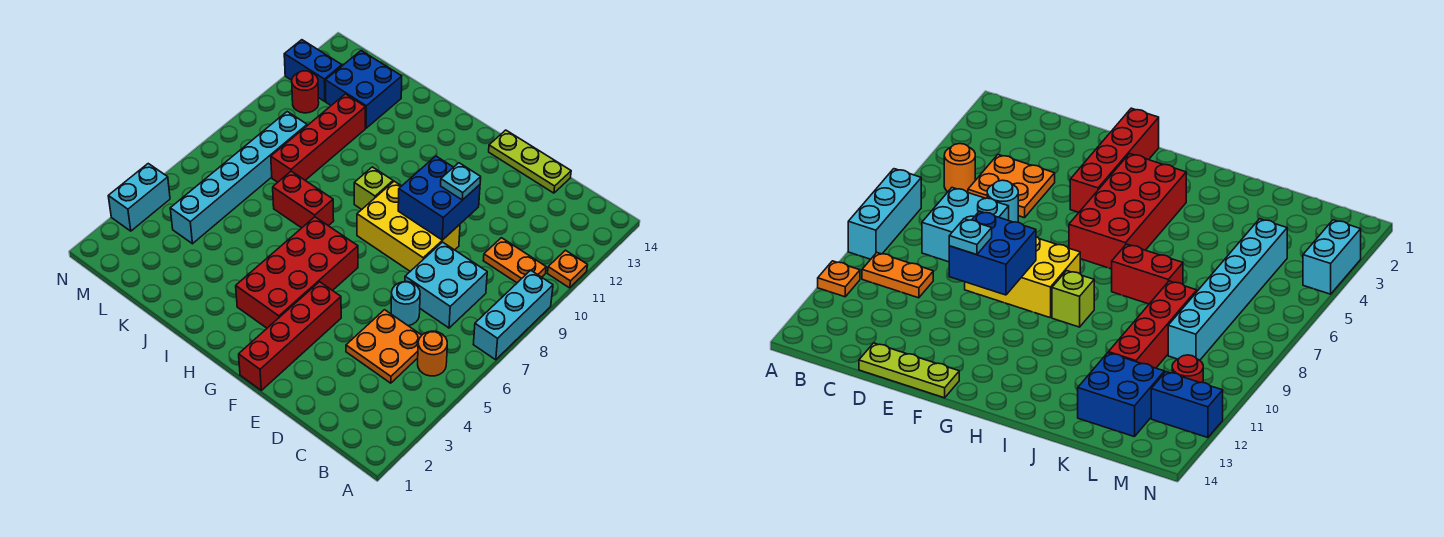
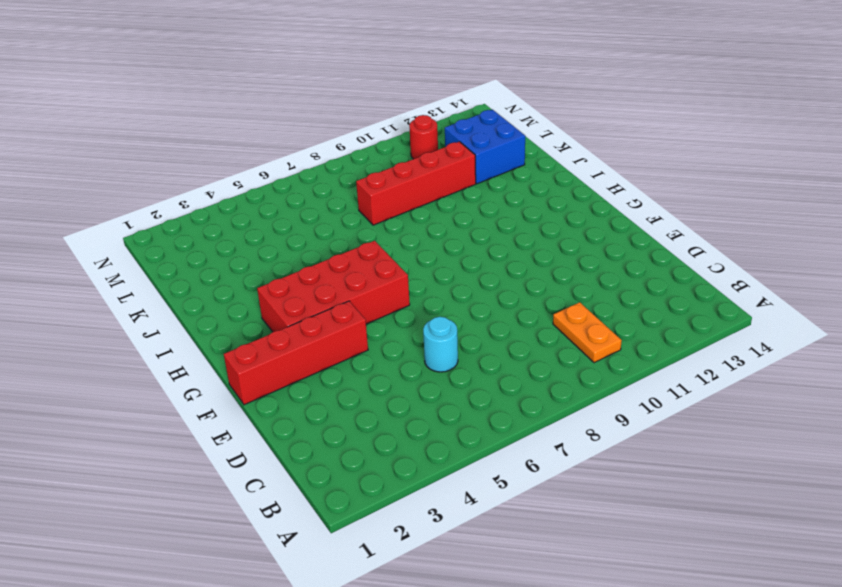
none -> cyan brick A7:A9 level 1
none -> orange plate A11 level 1
none -> orange round brick B5 level 1

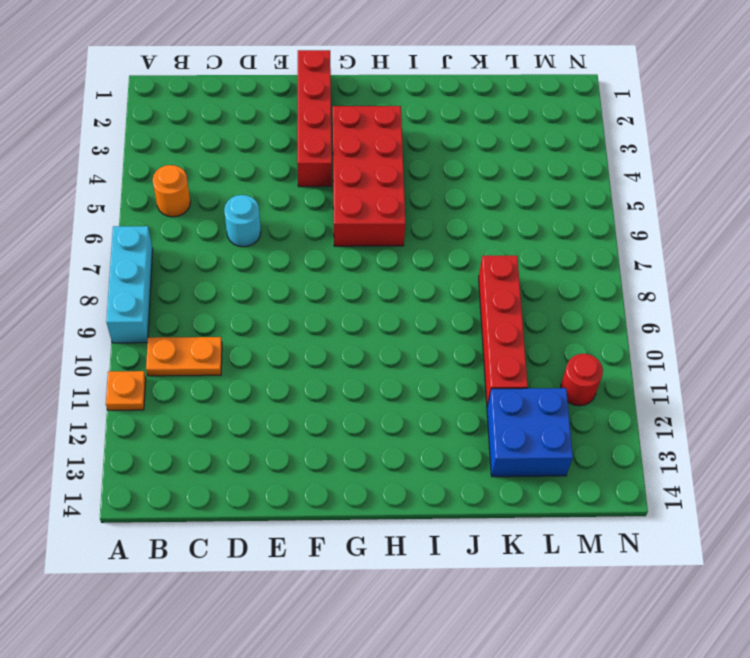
none -> orange plate C4:D5 level 1
none -> cyan brick C7:D8 level 1
none -> lime plate D14:F14 level 1

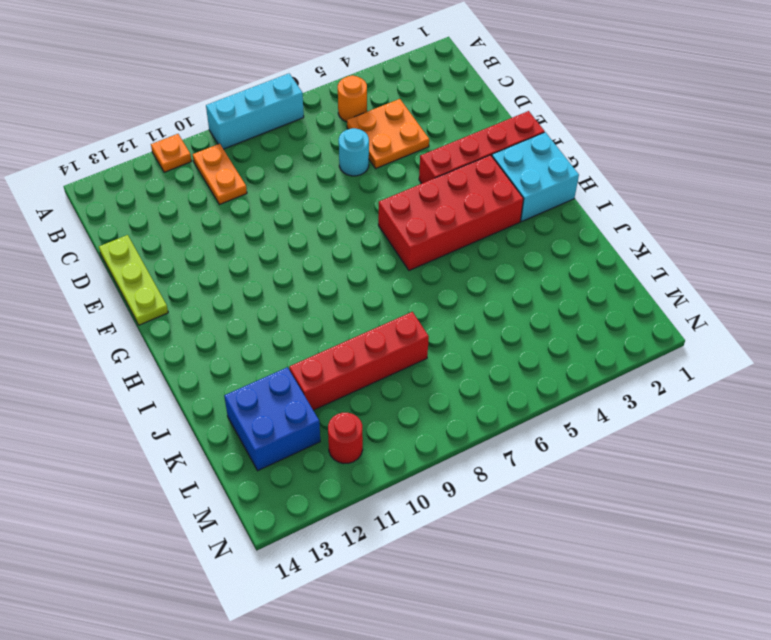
cyan brick G1:H2 level 1 -> cyan brick C7:D8 level 1
none -> yellow brick E8:G9 level 1
none -> lime brick H9 level 1
none -> red brick I7:J7 level 1

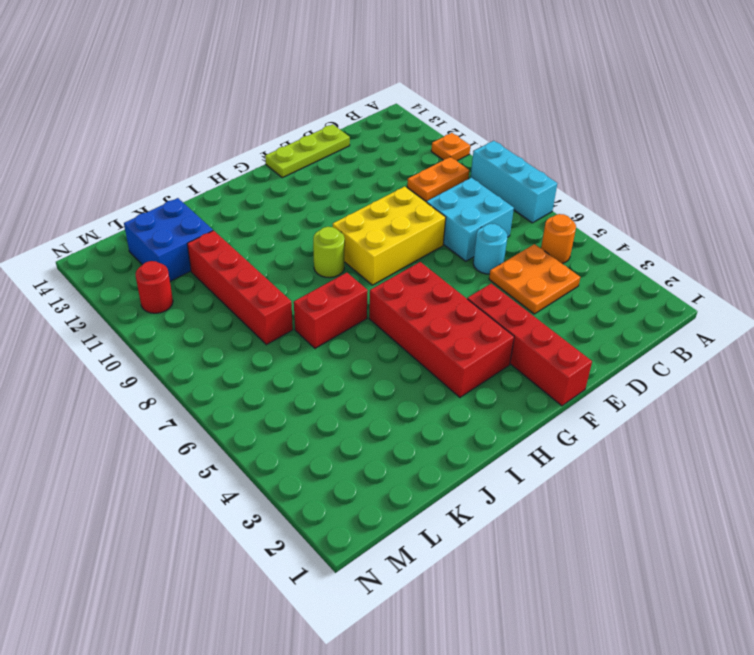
lime round brick H9 level 1 -> lime brick H9 level 1
none -> cyan brick L4:L9 level 1
none -> blue brick M12:N12 level 1
none -> cyan brick N3:N4 level 1

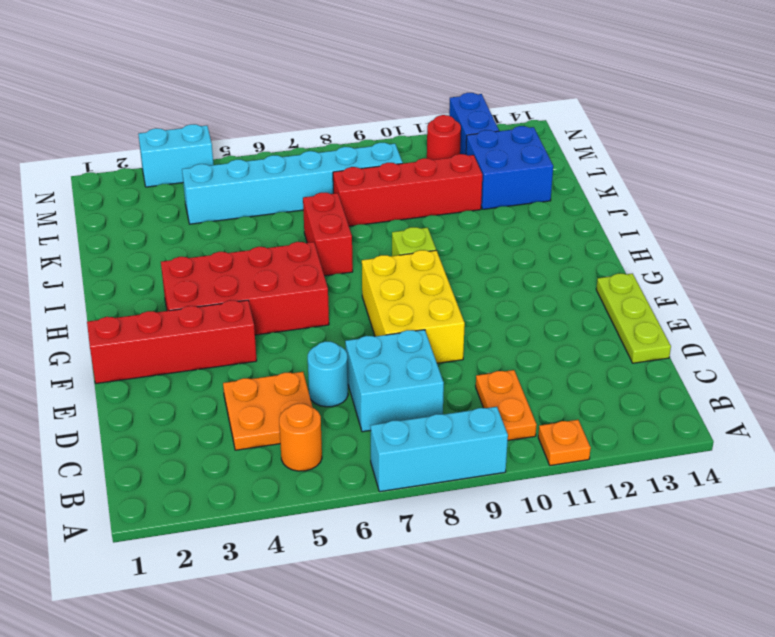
none -> blue brick E9:F10 level 2
none -> cyan plate E10 level 3

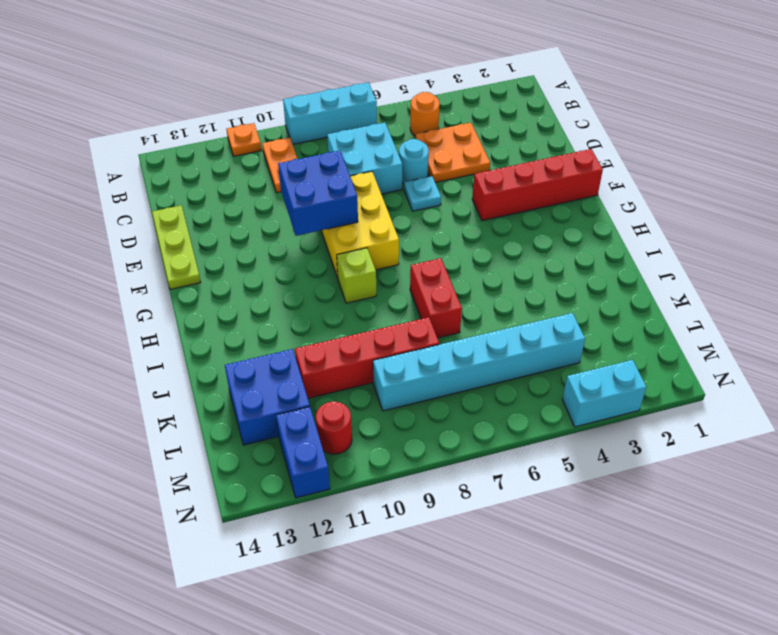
cyan plate E6 level 1 -> cyan plate E10 level 3
none -> red brick G3:H6 level 1

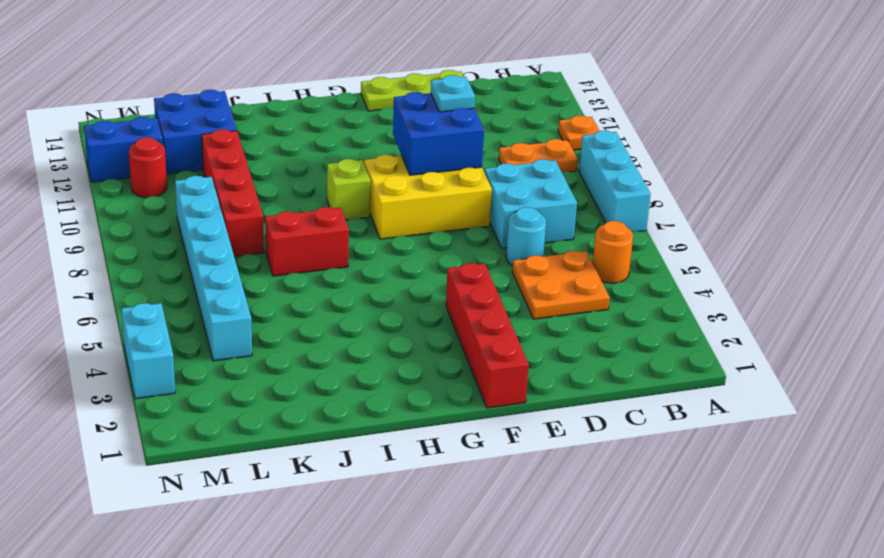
none -> red brick G3:H6 level 1

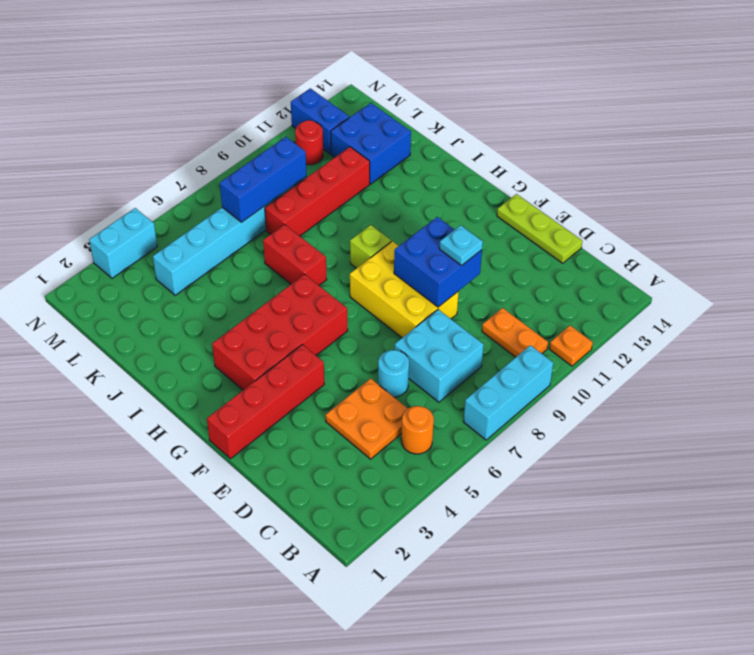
blue brick L7:L9 level 2 -> none

